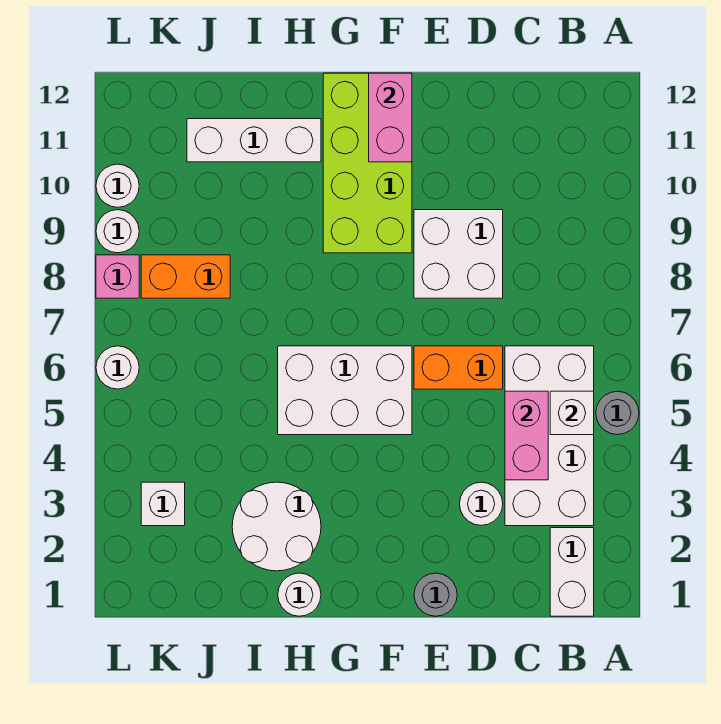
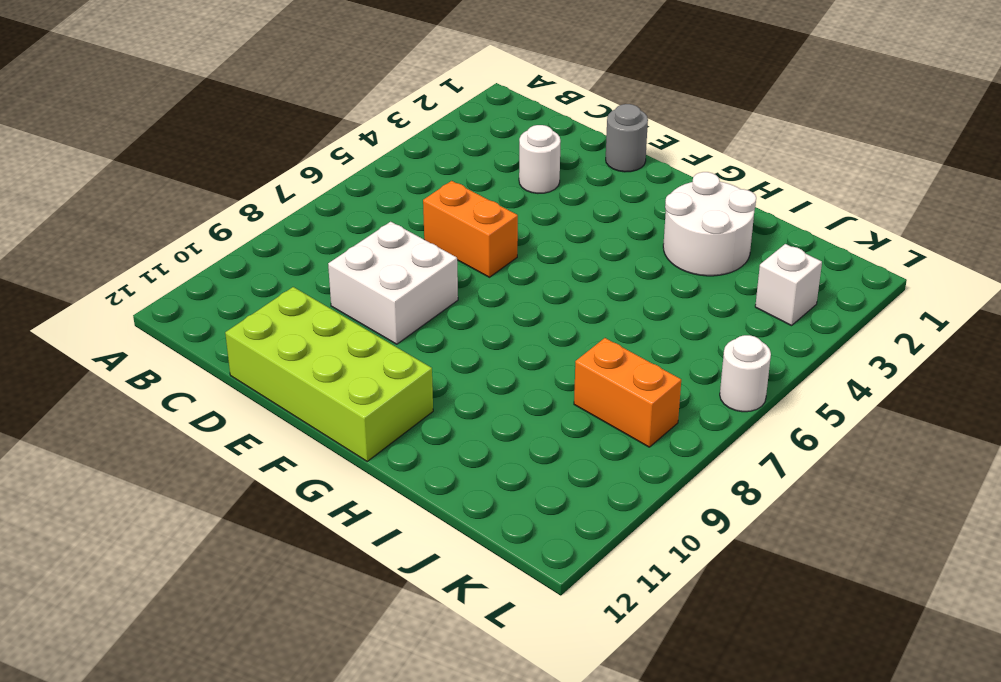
lime brick D11:G12 level 1 -> lime brick F9:G12 level 1
none -> grey round brick A5 level 1
none -> white brick B1:B2 level 1
none -> white brick B3:C6 level 1

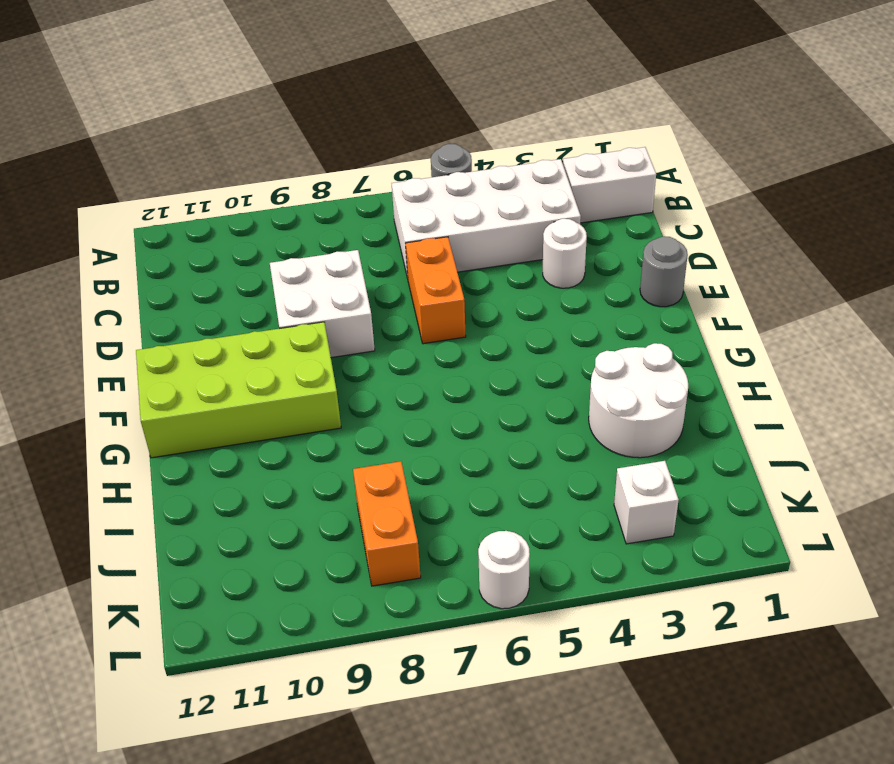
none -> white brick F5:H6 level 1
none -> white round brick H1 level 1
none -> white brick H11:J11 level 1

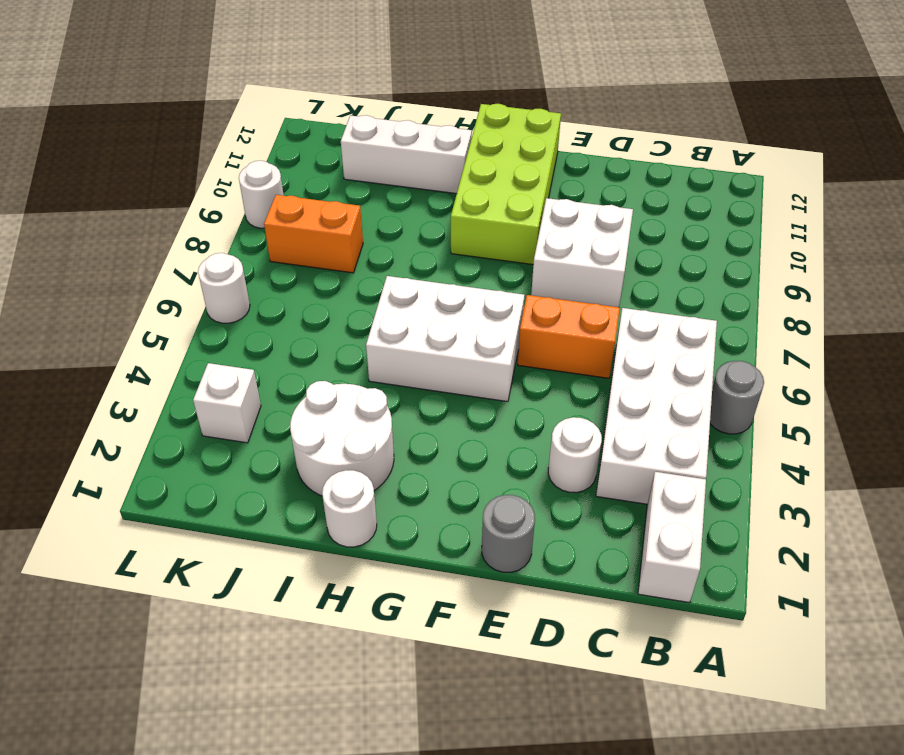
none -> pink brick L8 level 1
none -> white round brick L10 level 1
none -> white brick B5 level 2

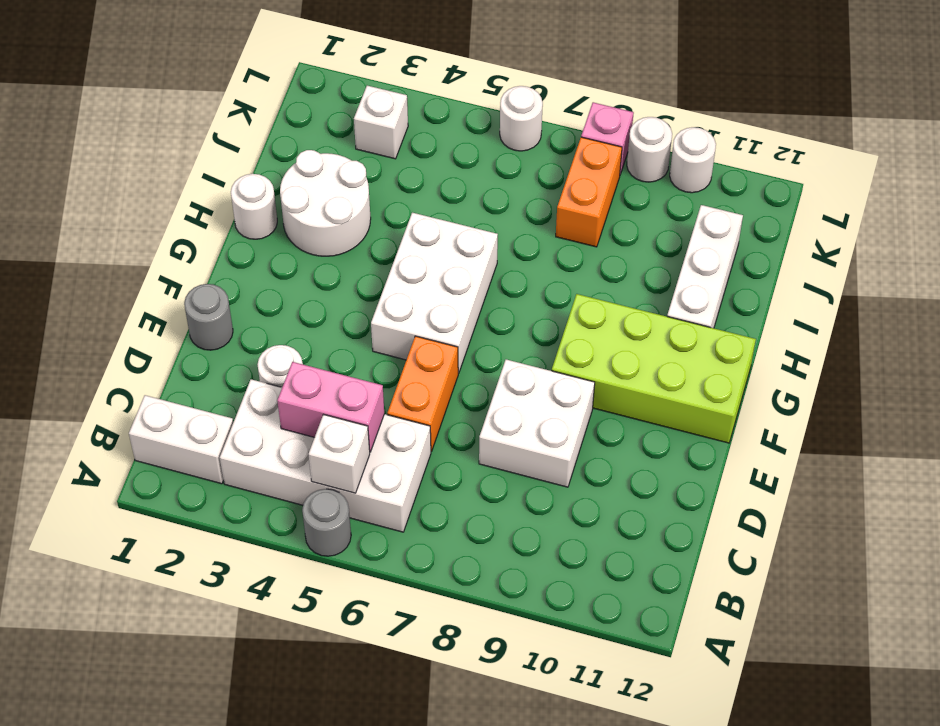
none -> pink brick F11:F12 level 2

